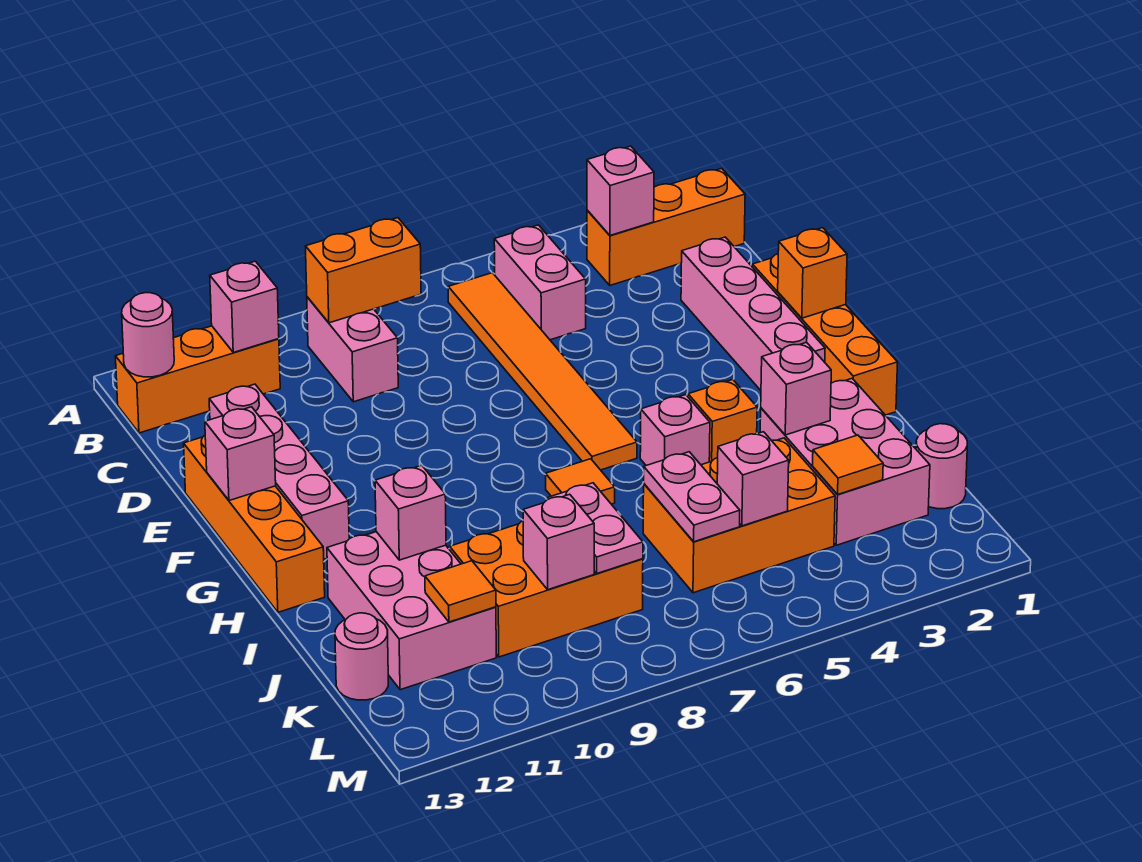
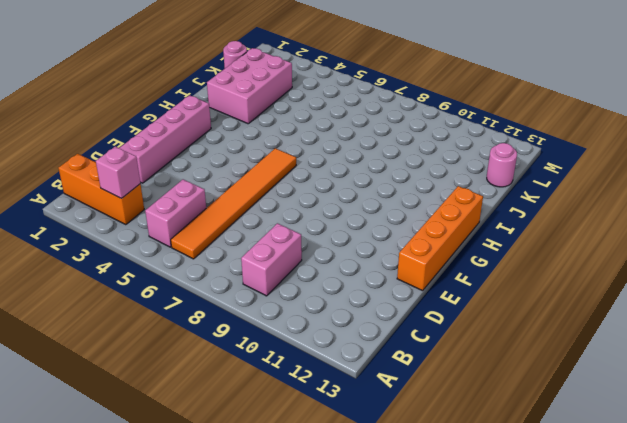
none -> orange brick B11:B13 level 1
none -> pink brick D12:G12 level 1
none -> orange brick E1:H1 level 1
none -> orange brick H4 level 1

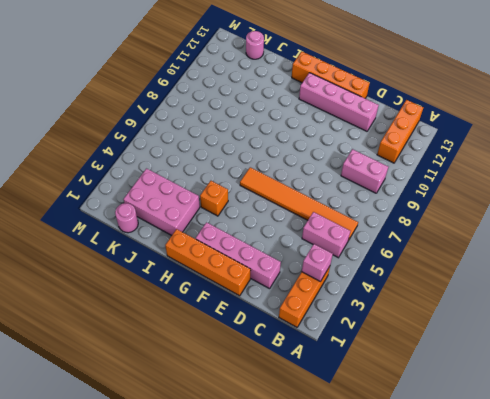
none -> pink brick H5 level 1
none -> orange tile H7 level 1
none -> pink brick I11:K12 level 1
none -> orange brick J4:K6 level 1

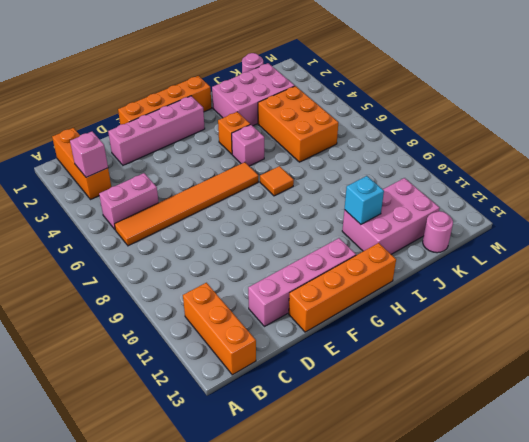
cyan brick I11 level 2 -> pink brick I11 level 2
none -> pink brick B9:C9 level 1
none -> orange brick J8:K10 level 1
none -> orange brick B8:B9 level 2
none -> pink brick B11 level 2

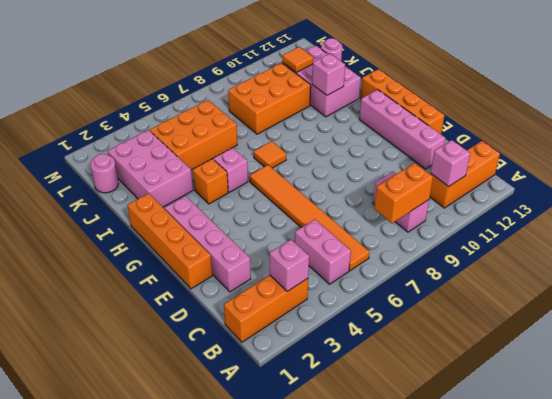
none -> pink round brick B13 level 2
none -> orange brick F1 level 2
none -> pink brick F13 level 2
none -> pink brick I3 level 2

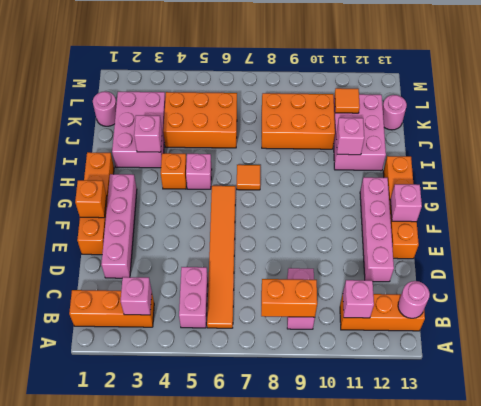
none -> pink plate J6:K6 level 2
none -> pink plate J8:K8 level 2
none -> orange tile K3 level 2
none -> pink brick K5 level 2

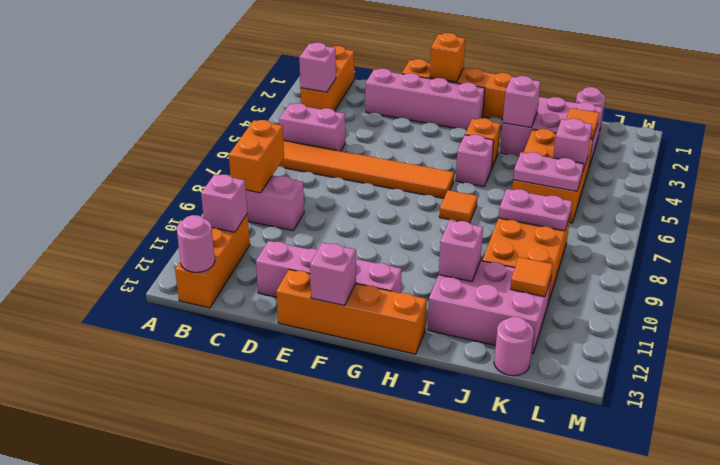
none -> pink brick K9 level 2

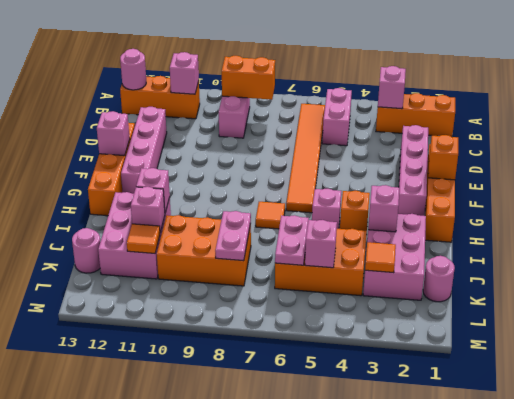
pink brick J11 level 2 -> pink brick K9 level 2

